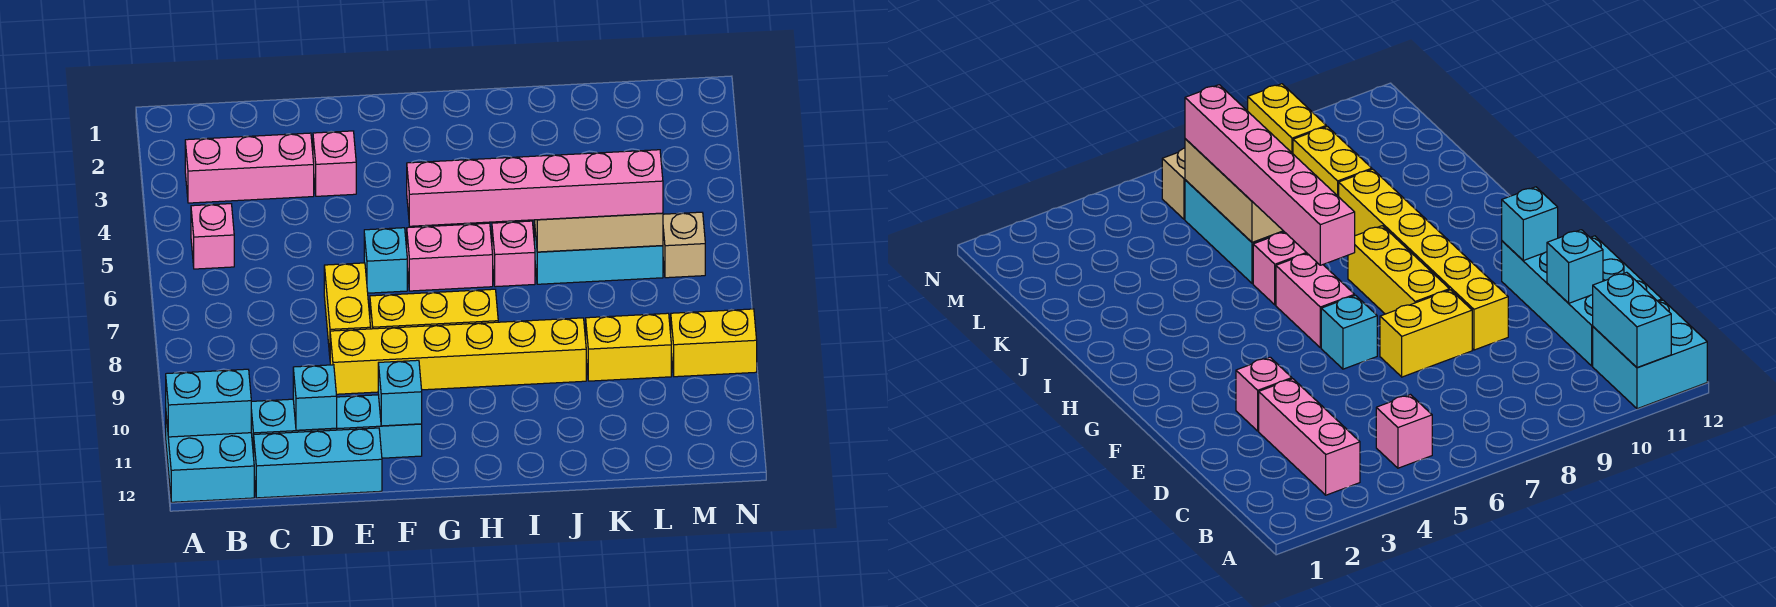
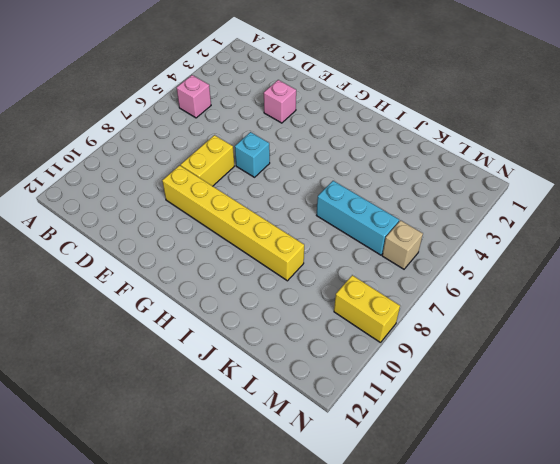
none -> cyan brick A11:B12 level 1
none -> pink brick B3:D3 level 1
none -> cyan brick C11:F11 level 1

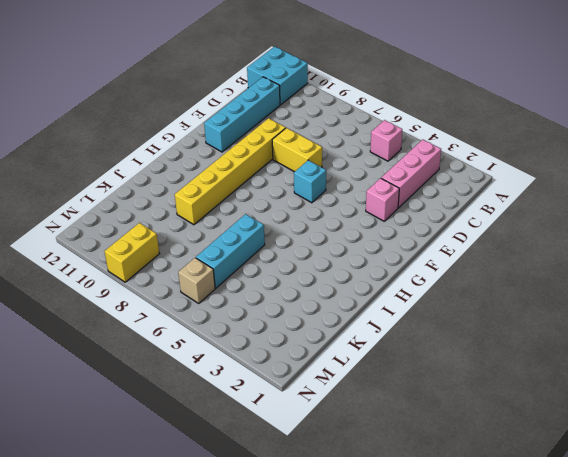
none -> cyan brick C12:E12 level 1
none -> yellow brick F8:H8 level 1
none -> pink brick G6:H6 level 1

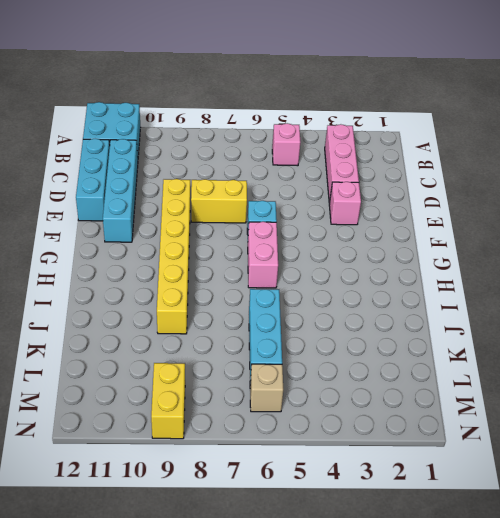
none -> yellow brick F8:H8 level 1
none -> pink brick I6 level 1
none -> yellow brick K9:L9 level 1

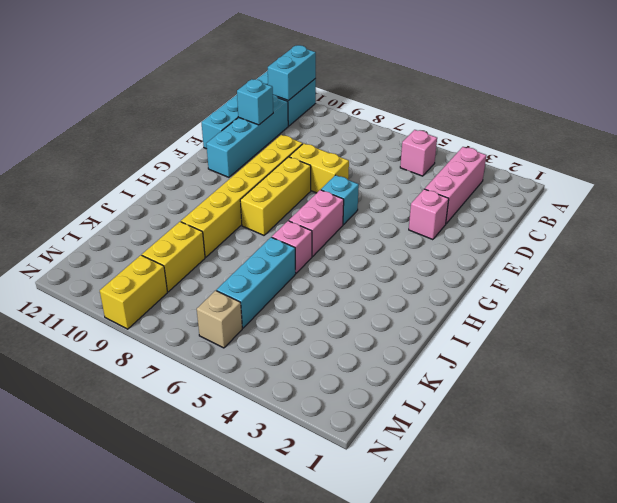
none -> cyan brick F11 level 2
none -> tan brick J6:L6 level 2
none -> pink brick G6:L6 level 3

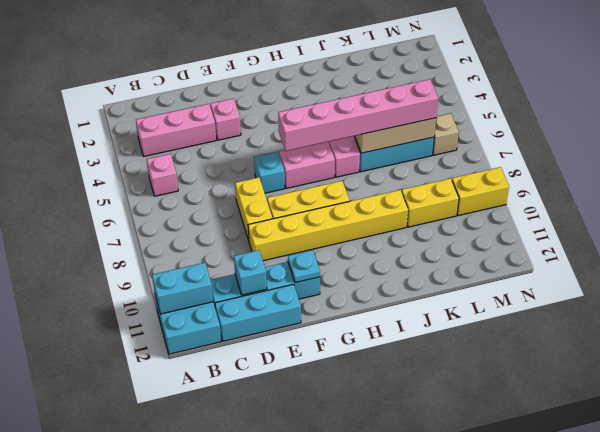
cyan plate F11 level 2 -> cyan brick F11 level 2

